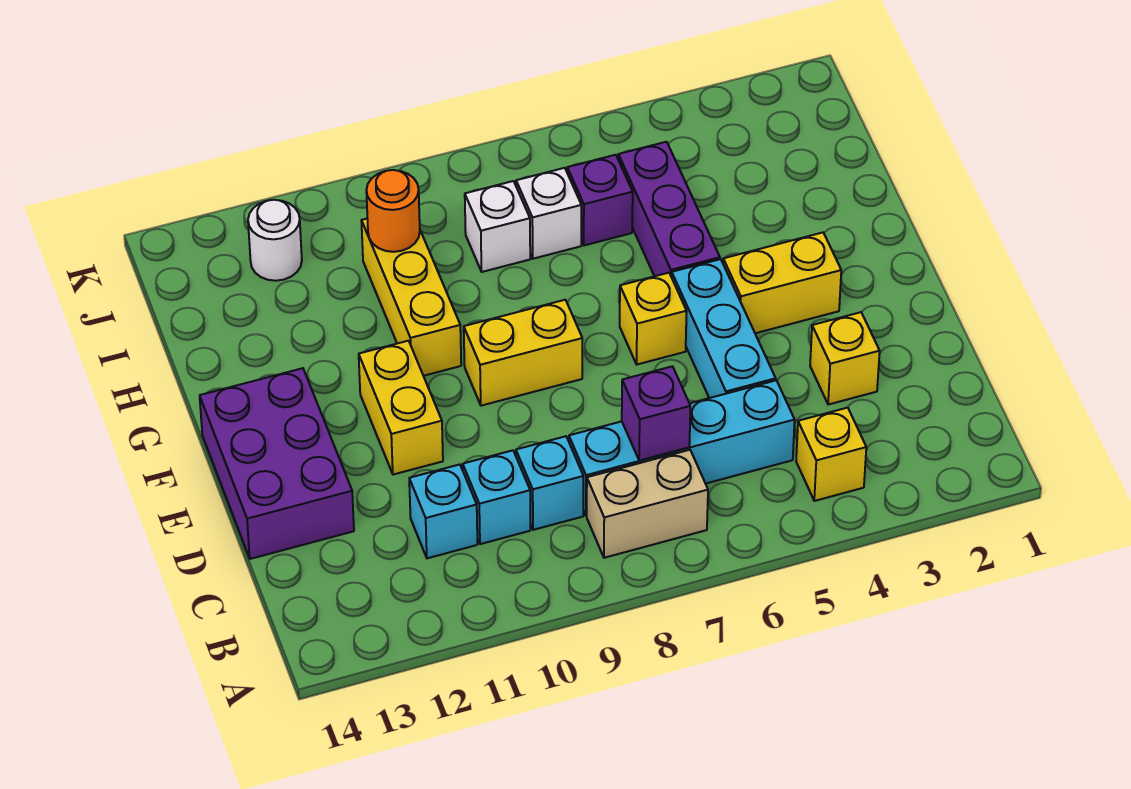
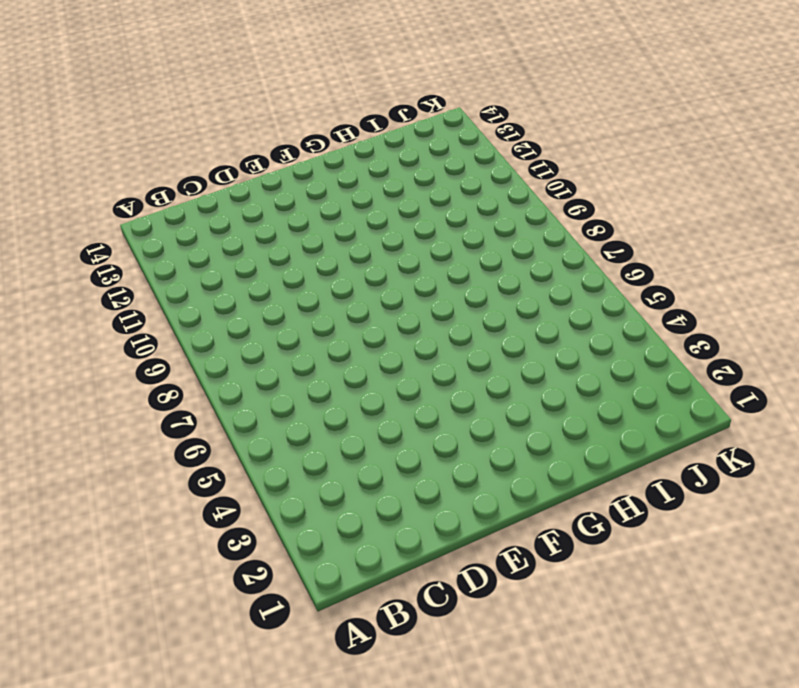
none -> yellow brick B4 level 1
none -> tan brick B7:B8 level 1
none -> cyan brick C5:C8 level 1

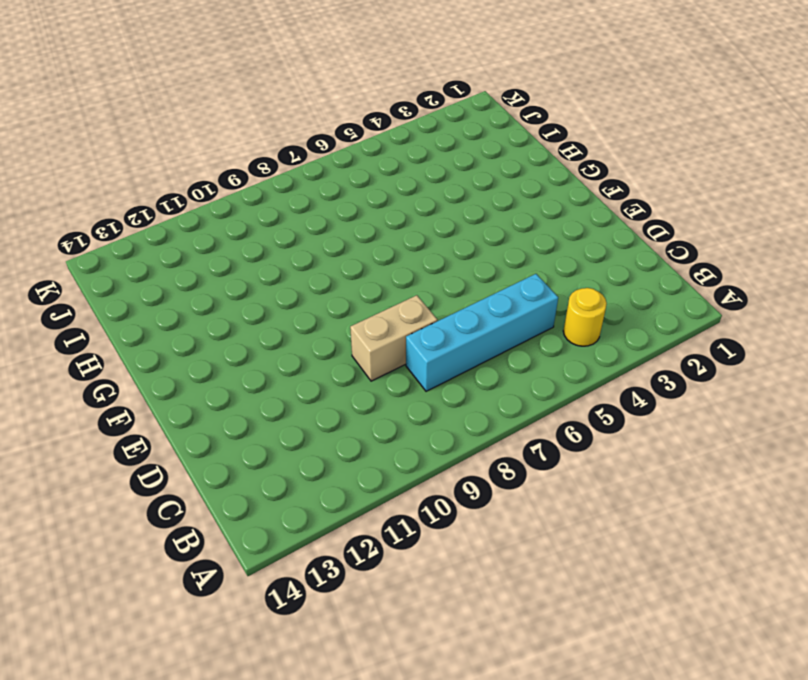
yellow round brick B4 level 1 -> yellow brick B4 level 1
tan brick D8:D9 level 1 -> tan brick B7:B8 level 1
none -> cyan brick C9 level 1
none -> cyan brick C10 level 1
none -> cyan brick C11 level 1

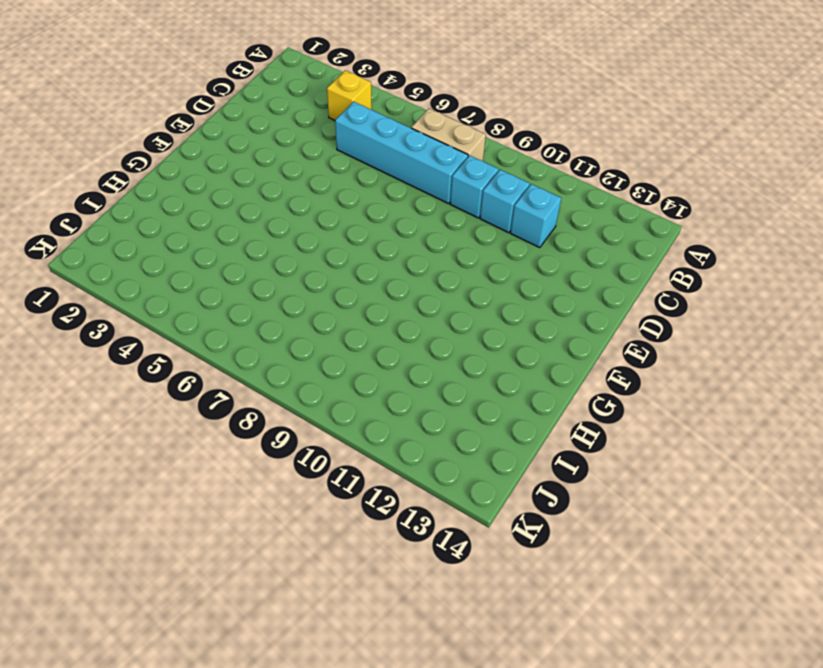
none -> yellow brick D3 level 1
none -> cyan brick D5:F5 level 1
none -> purple brick D13:F14 level 1

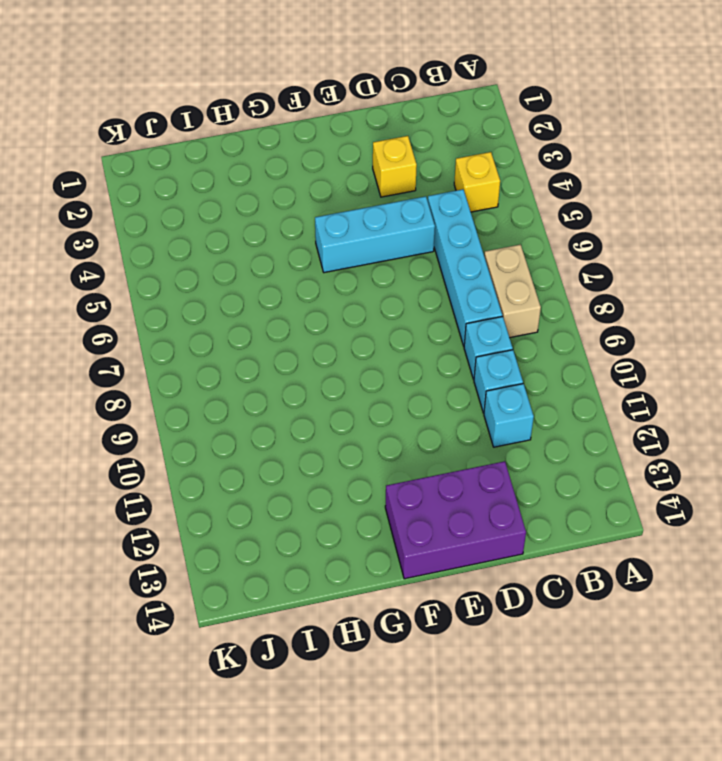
none -> yellow brick E11:F11 level 1
none -> yellow brick F3:F4 level 1
none -> yellow brick F6 level 1

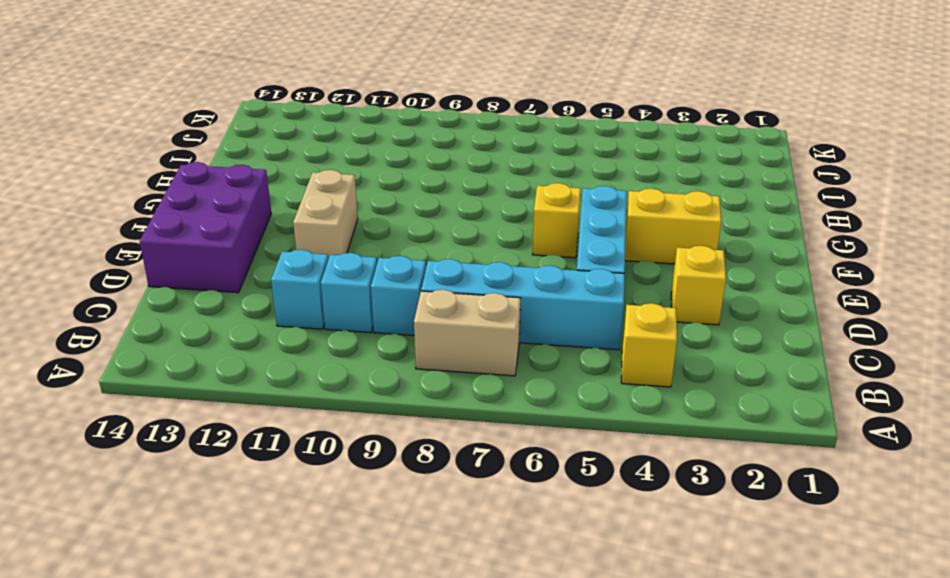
tan brick E11:F11 level 1 -> yellow brick E11:F11 level 1
none -> yellow brick F8:F9 level 1
none -> purple brick G5:I5 level 1
none -> yellow brick G10:I10 level 1

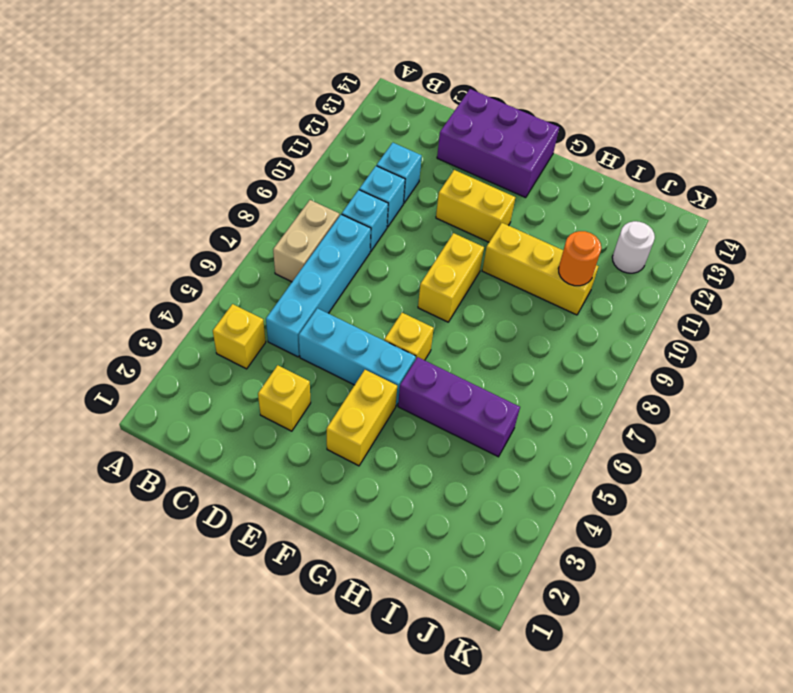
none -> purple brick I6 level 1
none -> white brick I7 level 1
none -> white brick I8 level 1

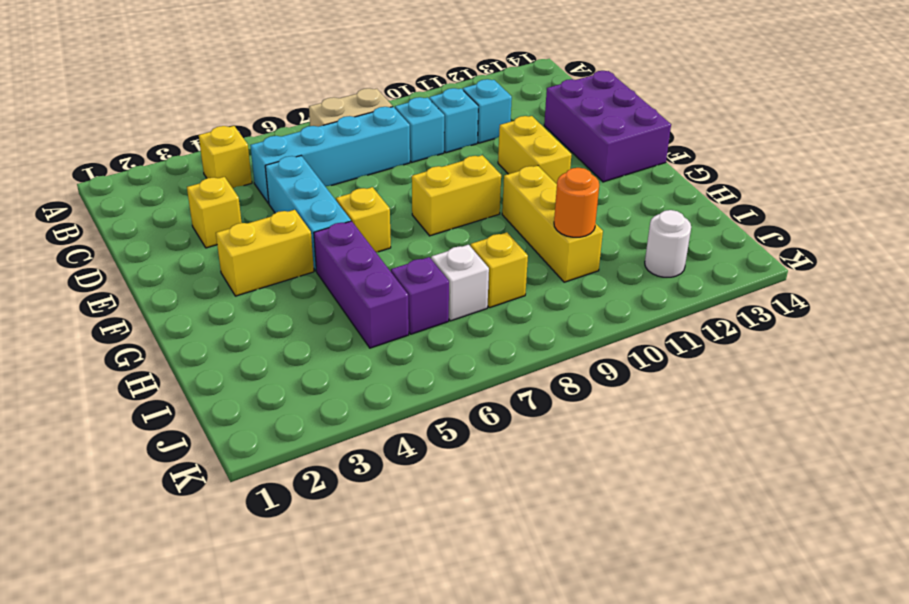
yellow brick I8 level 1 -> white brick I8 level 1
none -> purple brick C7 level 2

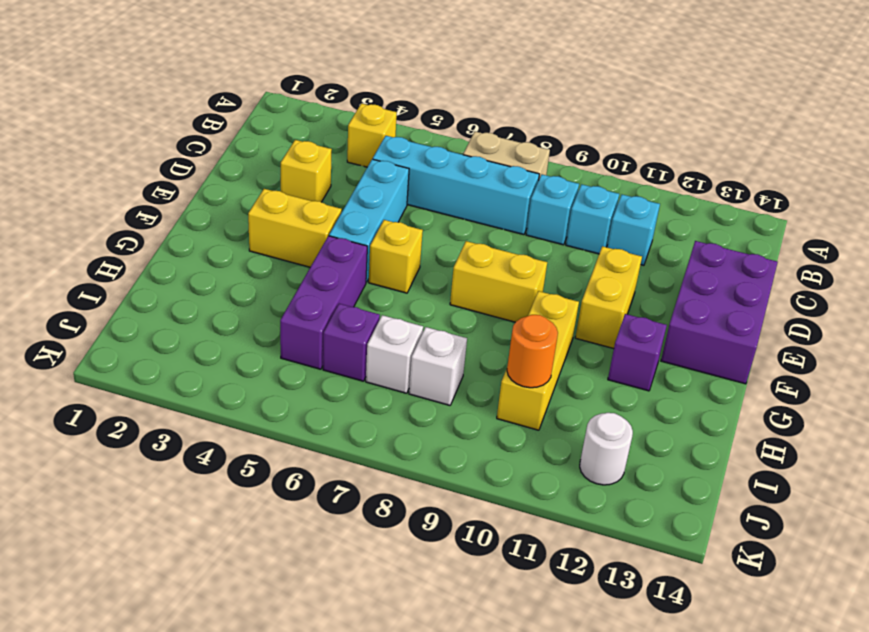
purple brick G12 level 1 -> purple brick C7 level 2

